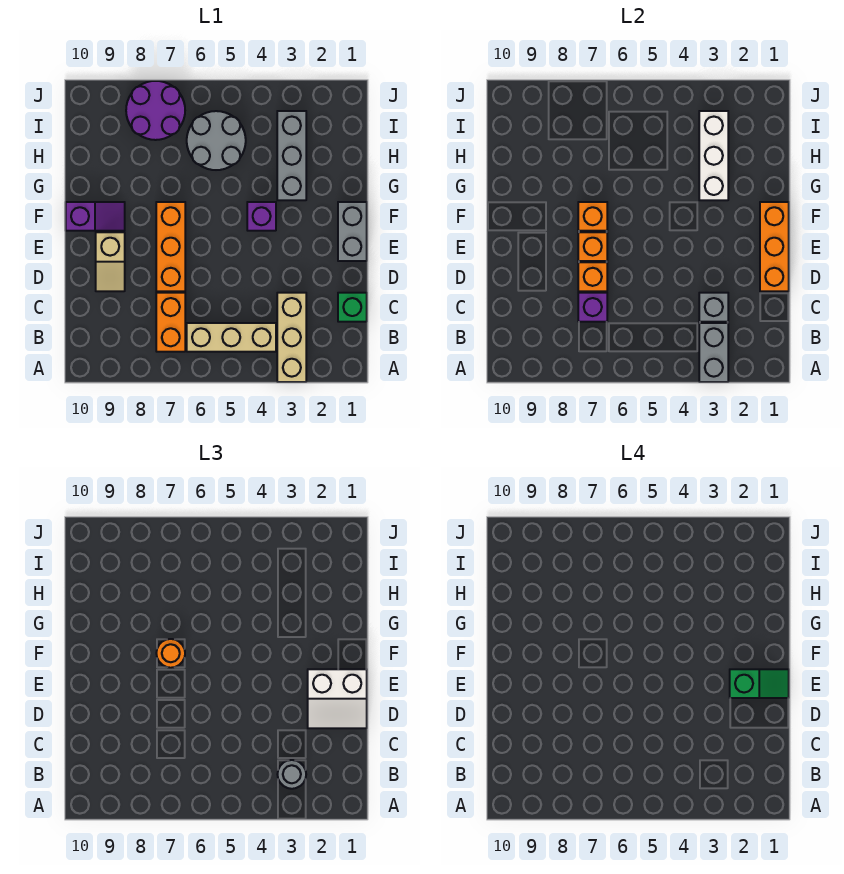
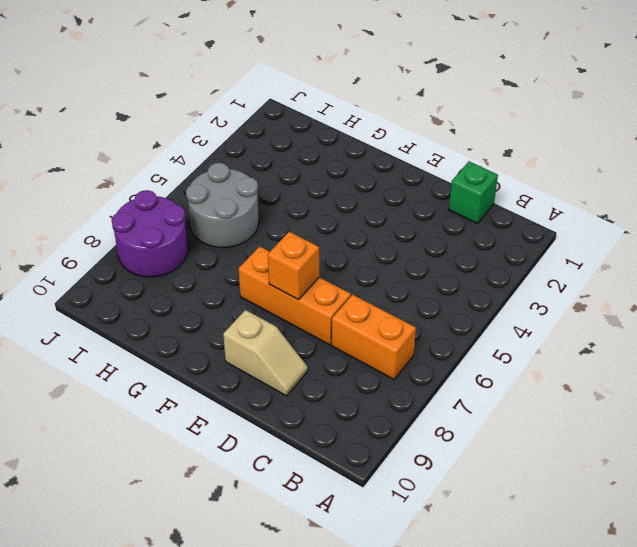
none -> tan brick A3:C3 level 1
none -> tan brick B4:B6 level 1
none -> grey brick E1:F1 level 1

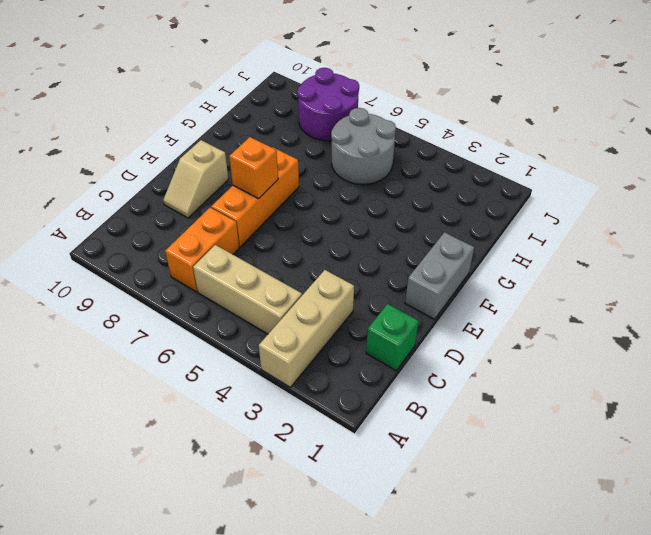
none -> purple brick F4 level 1
none -> purple slope F9:F10 level 1 top 10
none -> grey brick G3:I3 level 1

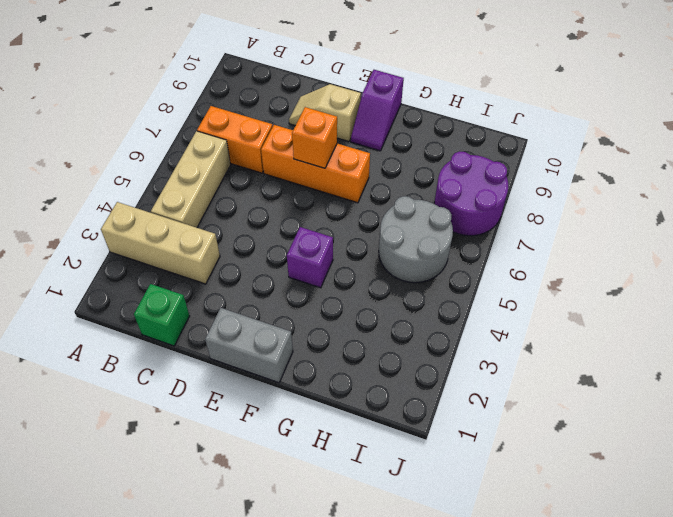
none -> grey brick G3:I3 level 1
none -> grey brick A3:B3 level 2
none -> grey brick C3 level 2

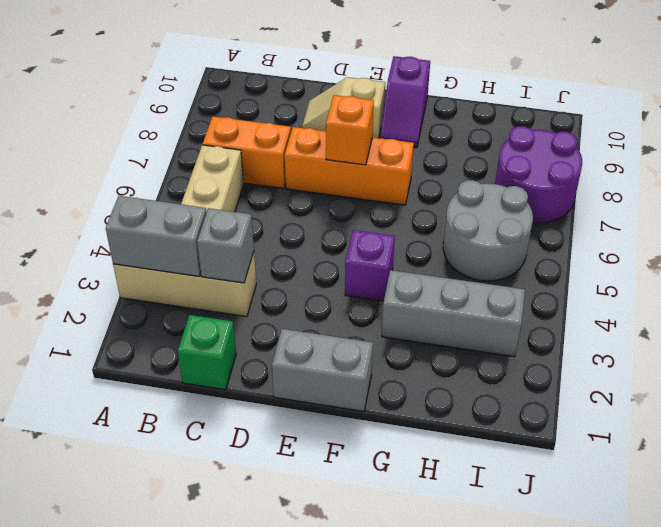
none -> purple brick C7 level 2
none -> orange brick D1:F1 level 2
none -> orange brick D7 level 2

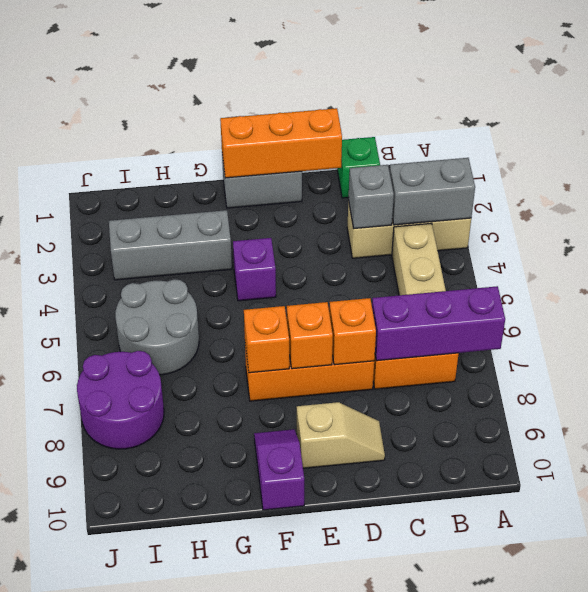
purple brick A7:C7 level 2 -> purple brick C7 level 2
none -> white brick G3:I3 level 2
none -> grey round brick B3 level 3
none -> white slope D1:E2 level 3 top E

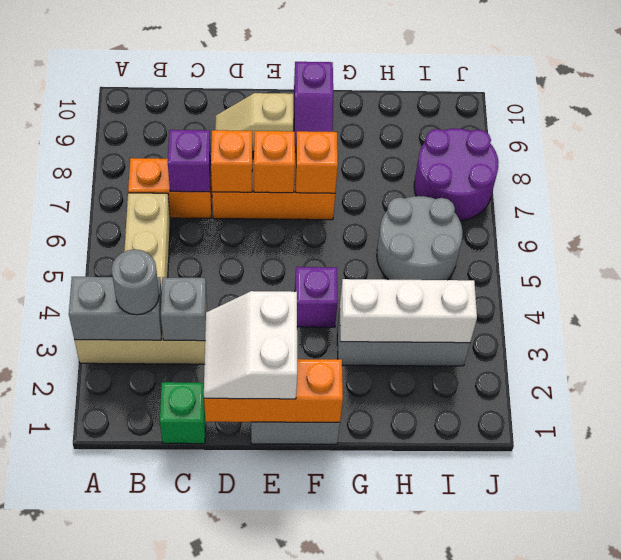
none -> orange round brick F7 level 3
none -> green slope E1:E2 level 4 top 2

